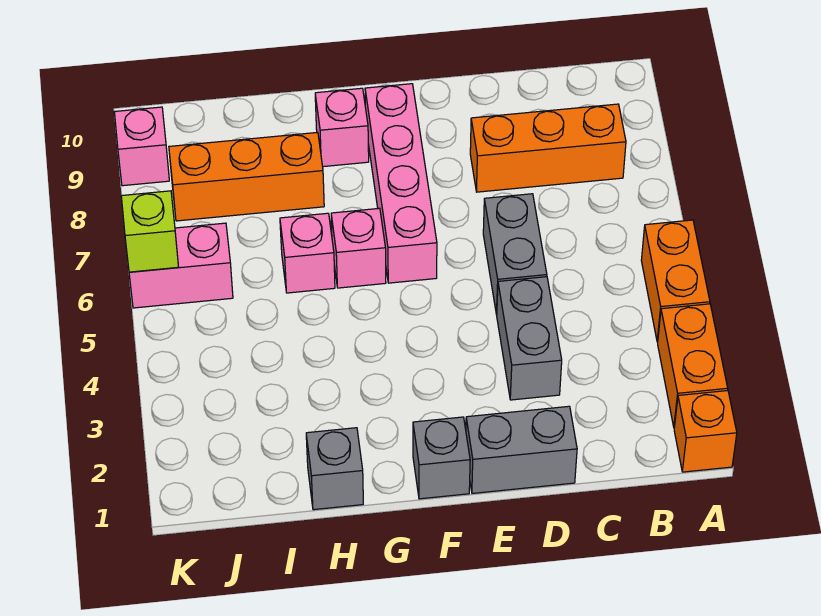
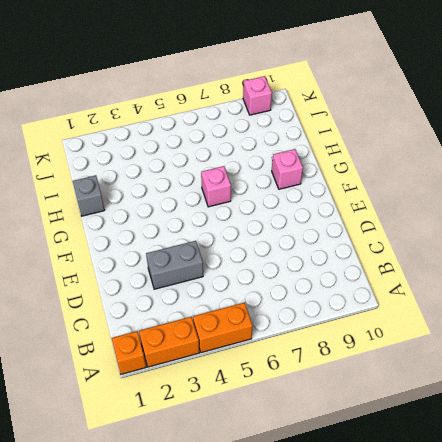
none -> orange brick B8:D8 level 1
none -> grey brick D1:E1 level 1
none -> grey brick D5:D6 level 1

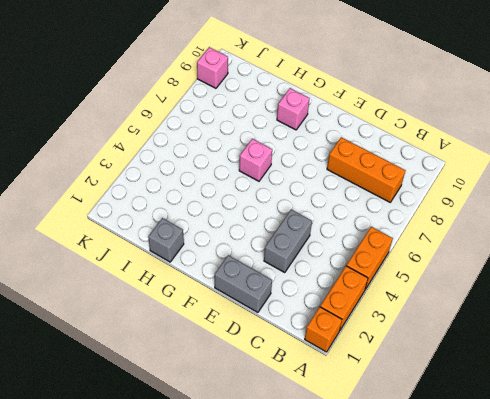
none -> grey brick D5:D6 level 1
none -> grey brick F1 level 1
none -> pink brick F6:F9 level 1

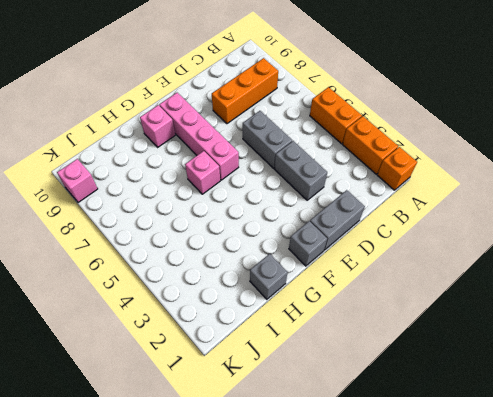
none -> pink brick H6 level 1
none -> orange brick H8:J8 level 1
none -> pink brick J6:K6 level 1

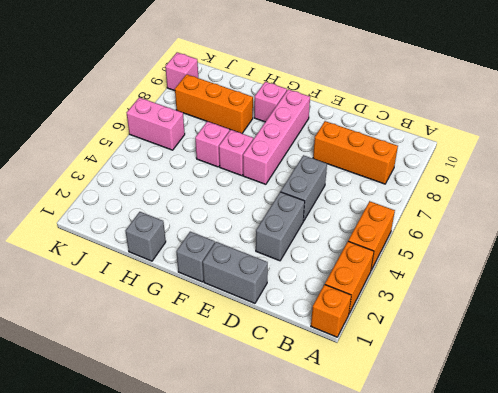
none -> lime brick K6 level 2

